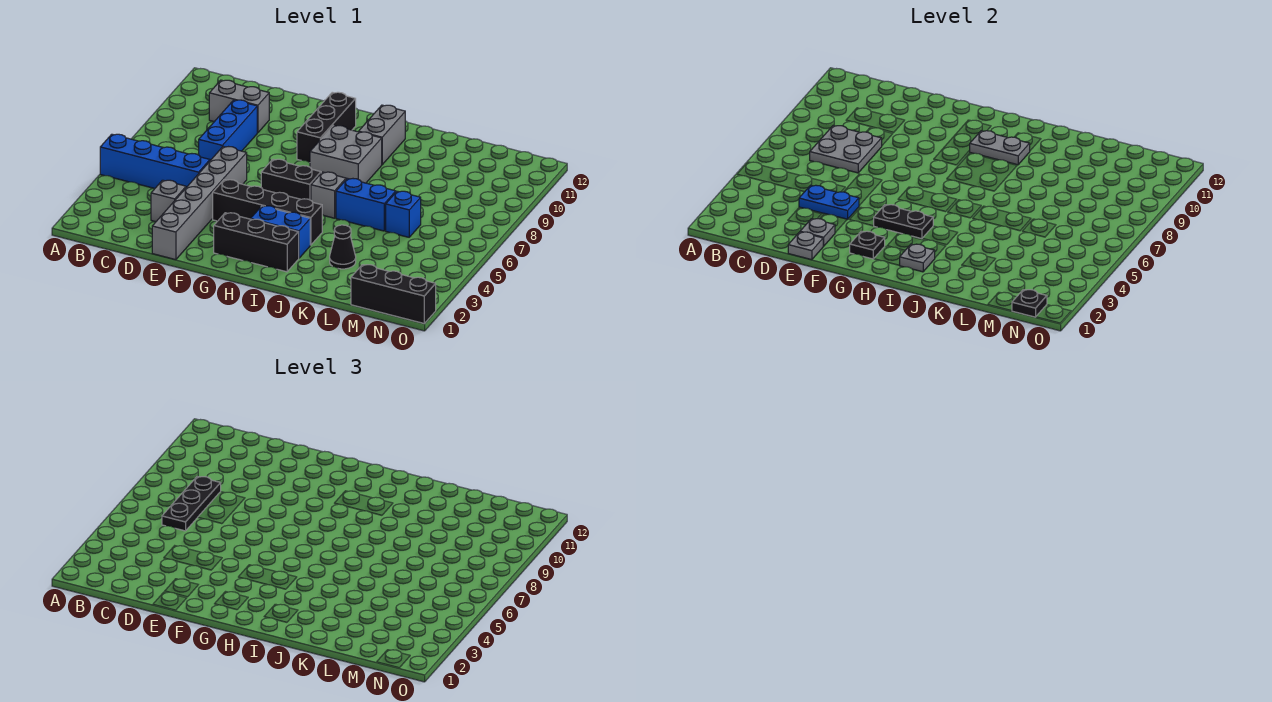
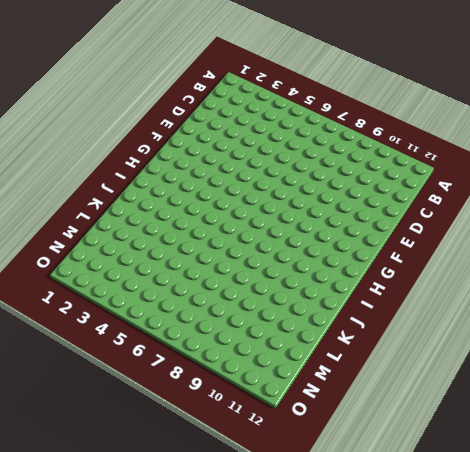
none -> blue brick A5:D5 level 1
none -> grey brick C10:D10 level 1
none -> grey brick D3 level 1

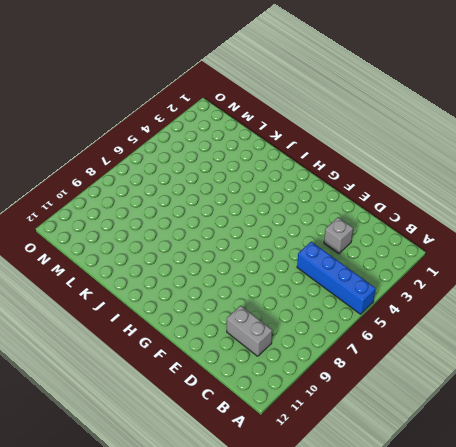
none -> blue brick D7:D9 level 1
none -> grey brick E1:E6 level 1
none -> black brick F4:I4 level 1

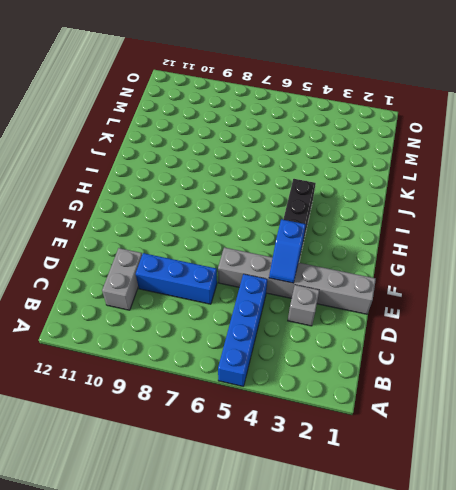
blue slope E4:F4 level 2 top F -> blue plate D4:E4 level 2
none -> black brick G2:I2 level 1
none -> black brick G6:H6 level 1
none -> black brick G9:G11 level 1

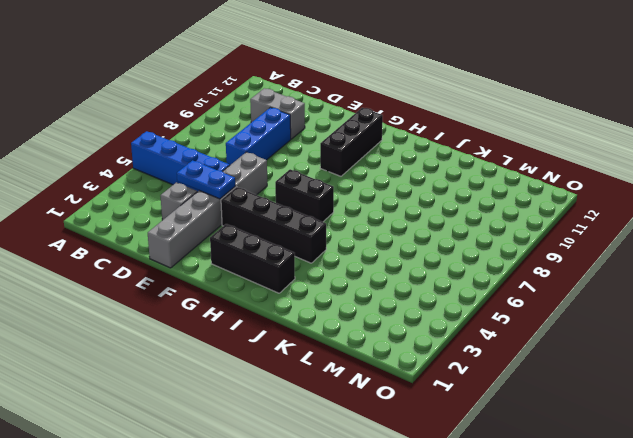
none -> blue brick H3:I3 level 1
none -> grey brick H8:I9 level 1
none -> grey brick I6 level 1

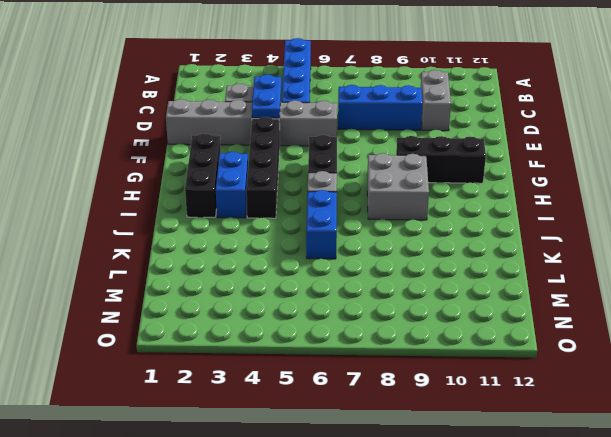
none -> grey brick I10:I11 level 1
none -> black cone K3 level 1
none -> blue brick L6 level 1

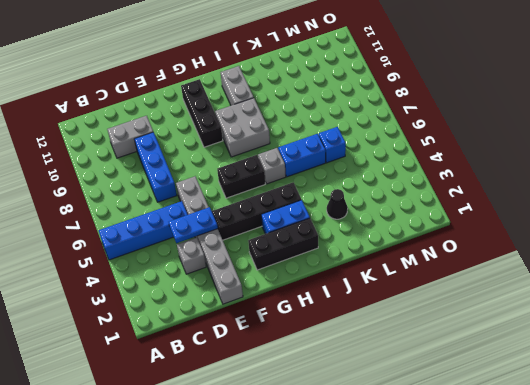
none -> black brick M1:O1 level 1
none -> grey plate C7:D8 level 2
none -> grey plate E1 level 2

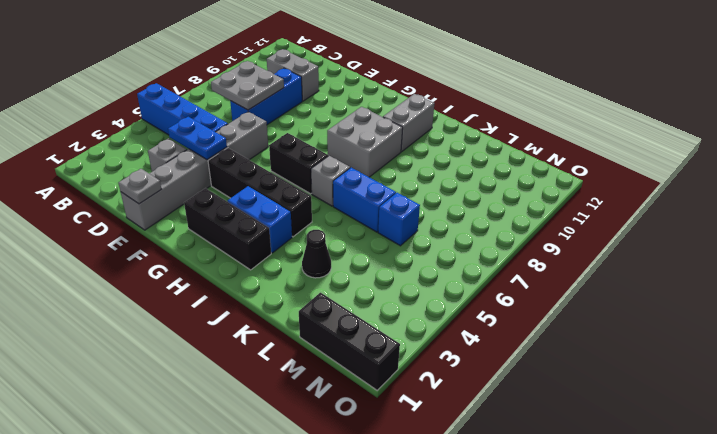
none -> black brick G9:G11 level 1
none -> grey plate E2 level 2
none -> black plate G2 level 2

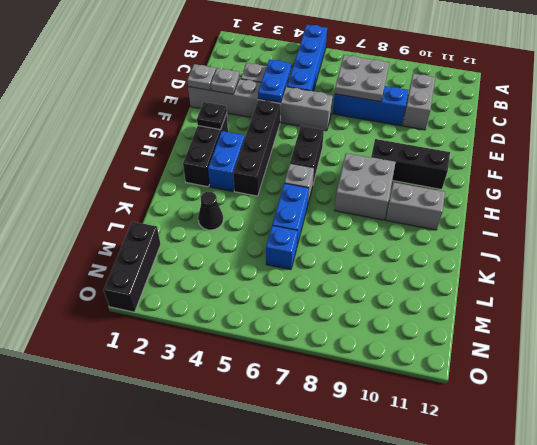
none -> black plate G4:H4 level 2
none -> grey plate H10:I10 level 2
none -> grey plate I2 level 2

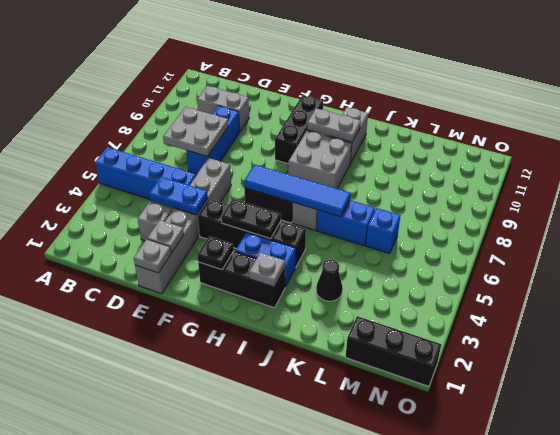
blue tile G6:J6 level 2 -> none
none -> black plate N1 level 2
none -> black plate C6:C8 level 3

